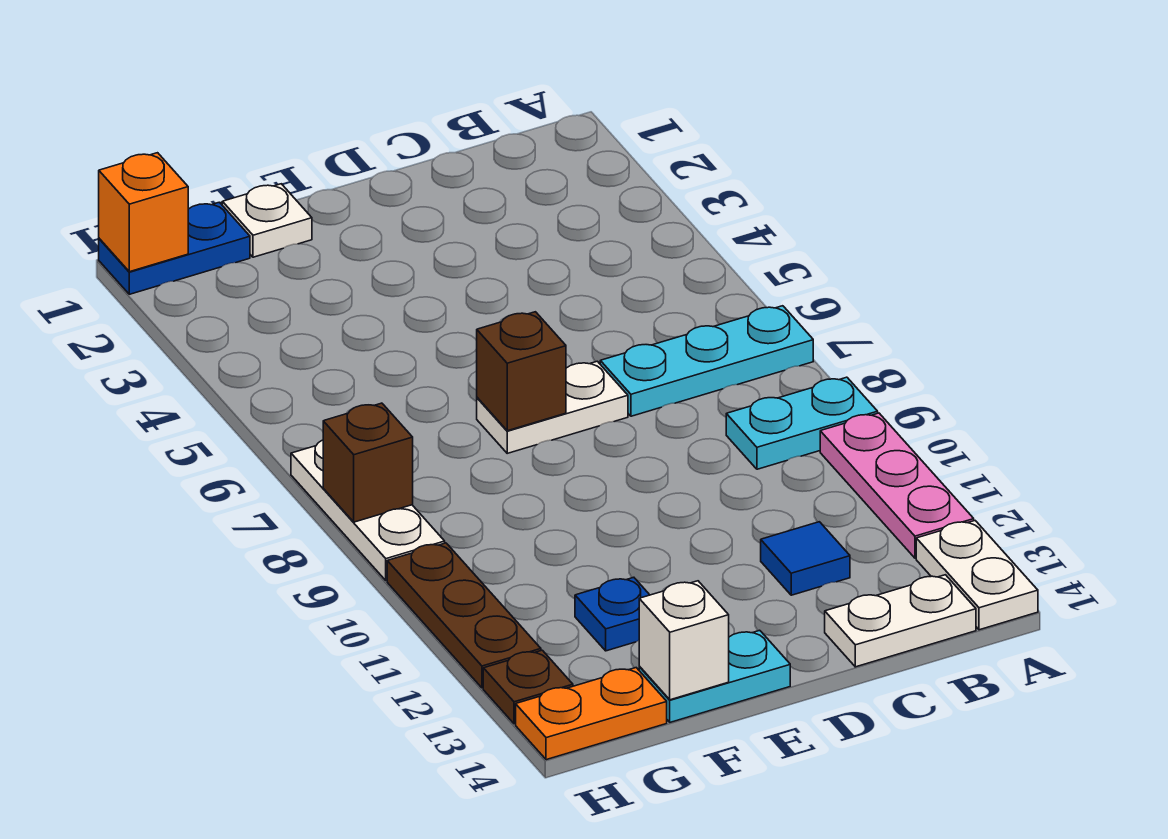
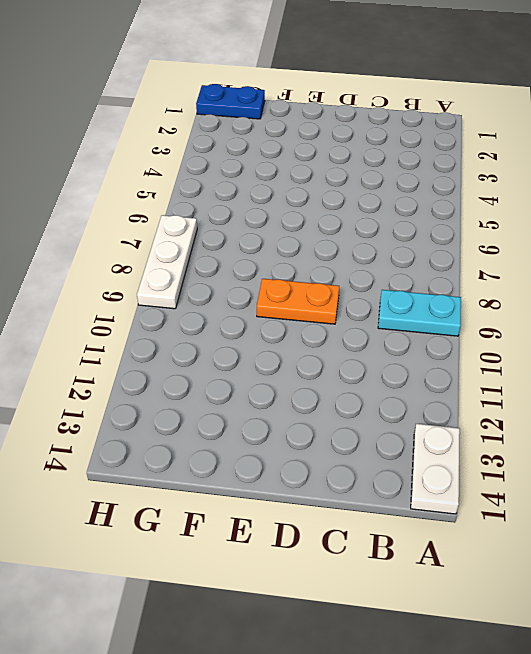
orange plate D9:E9 level 1 -> orange plate G14:H14 level 1
none -> cyan plate A7:C7 level 1
none -> pink plate A10:A12 level 1
none -> white plate B14:C14 level 1

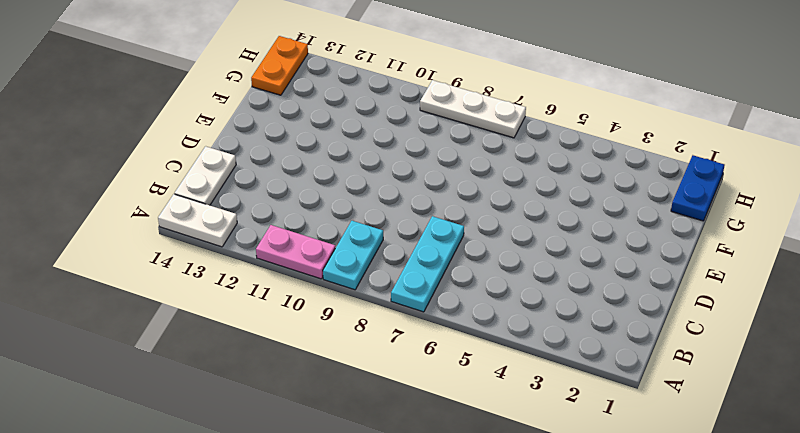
pink plate A10:A11 level 1 -> pink plate A10:A12 level 1
none -> blue tile C12 level 1
none -> white plate D7:E7 level 1
none -> cyan plate E14:F14 level 1

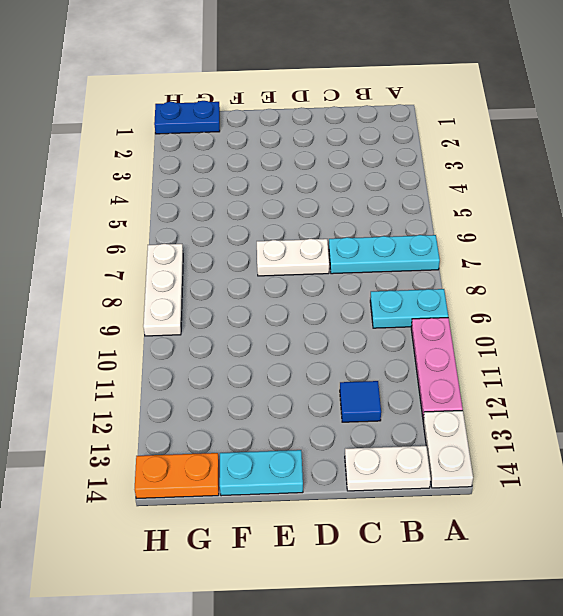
none -> white plate F1 level 1
none -> blue plate F12 level 1
none -> brown plate H10:H12 level 1

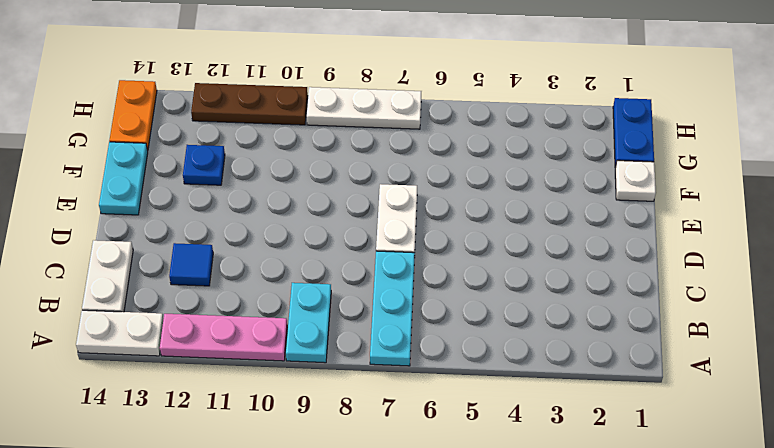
none -> brown plate H13 level 1
none -> brown brick E7 level 2
none -> white brick F14 level 2

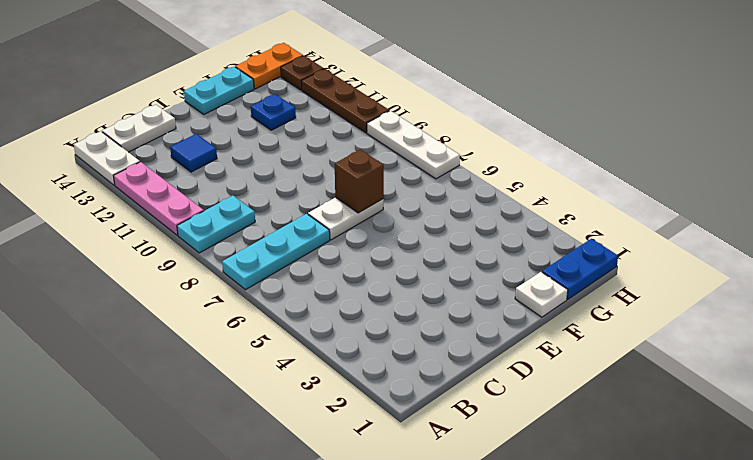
none -> white brick F14 level 2
none -> orange brick H1 level 2
none -> brown brick H8 level 2

